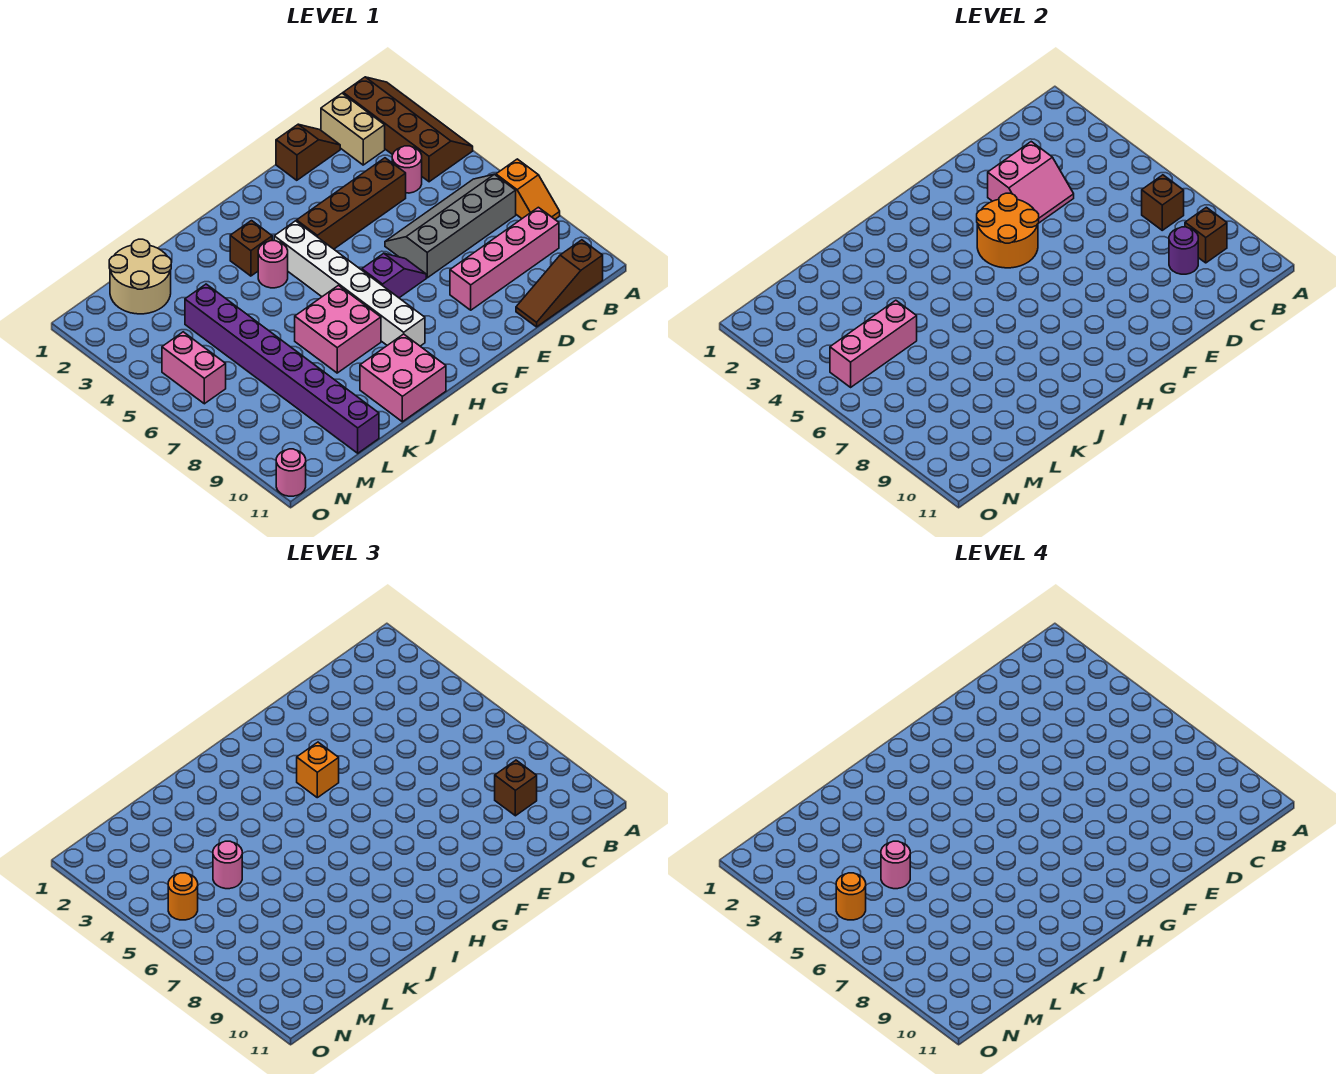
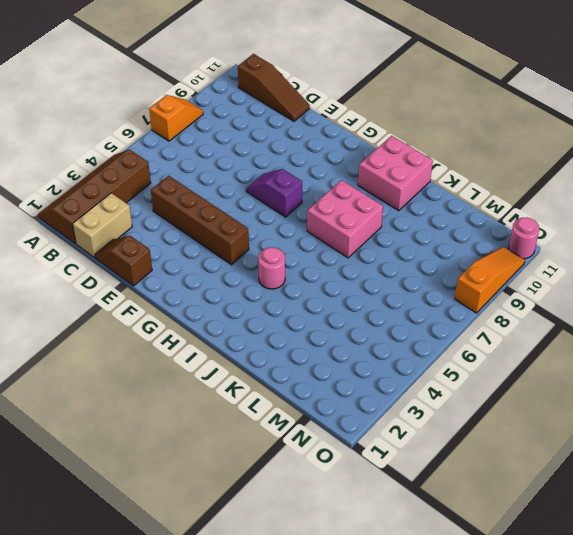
orange slope O8:O10 level 1 top 8 -> none
none -> grey slope B6:E7 level 1 top 7
none -> pink brick B9:E9 level 1
none -> pink round brick C4 level 1
none -> white brick H4:H9 level 1

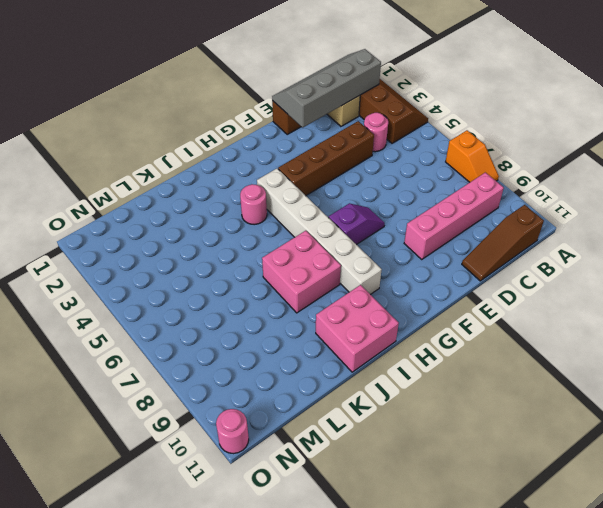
grey slope B1:E2 level 2 top 2 -> grey slope B6:E7 level 1 top 7
none -> brown brick I3 level 1
none -> tan round brick L1:M2 level 1
none -> purple brick L4:L11 level 1
none -> pink brick N5:N6 level 1

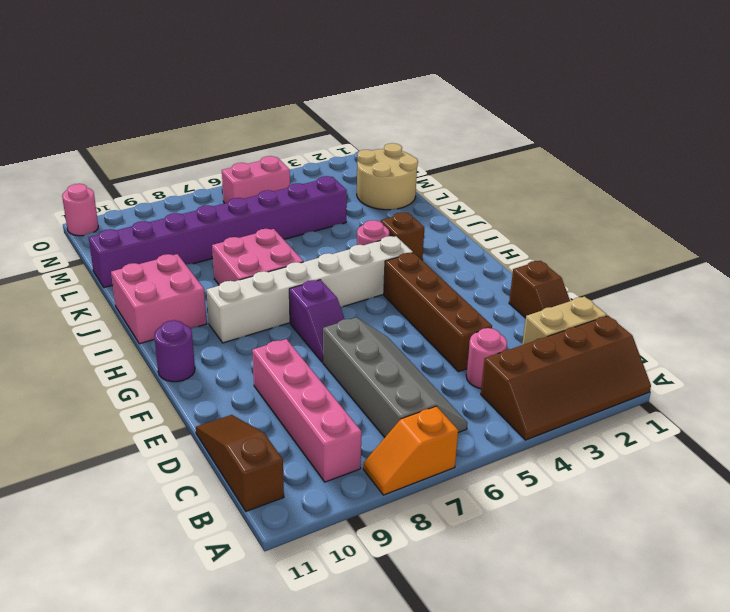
purple round brick G11 level 1 -> purple round brick C9 level 2
none -> brown brick B7 level 2
none -> brown brick B9 level 2
none -> pink slope D3:E4 level 2 top 3
none -> orange round brick F4:G5 level 2

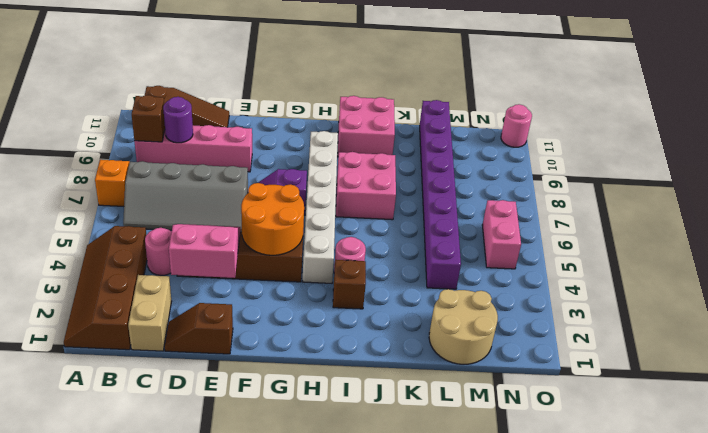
none -> brown brick B7 level 2
none -> pink brick L5:N5 level 2
none -> brown brick C9 level 3
none -> orange brick G4 level 3

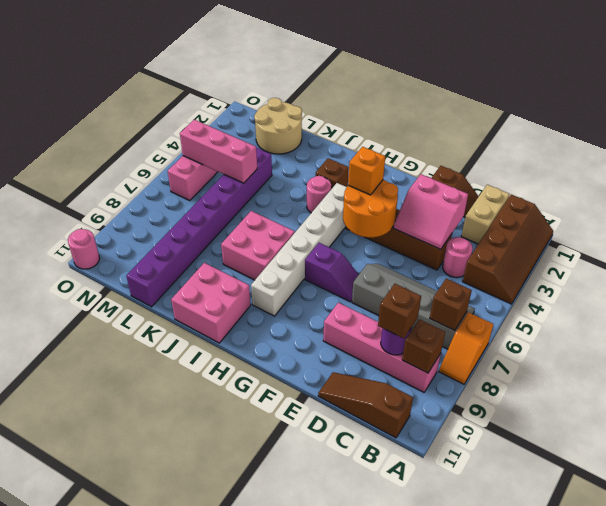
none -> pink round brick L5 level 3
none -> orange round brick N5 level 3
none -> pink round brick L5 level 4
none -> orange round brick N5 level 4

